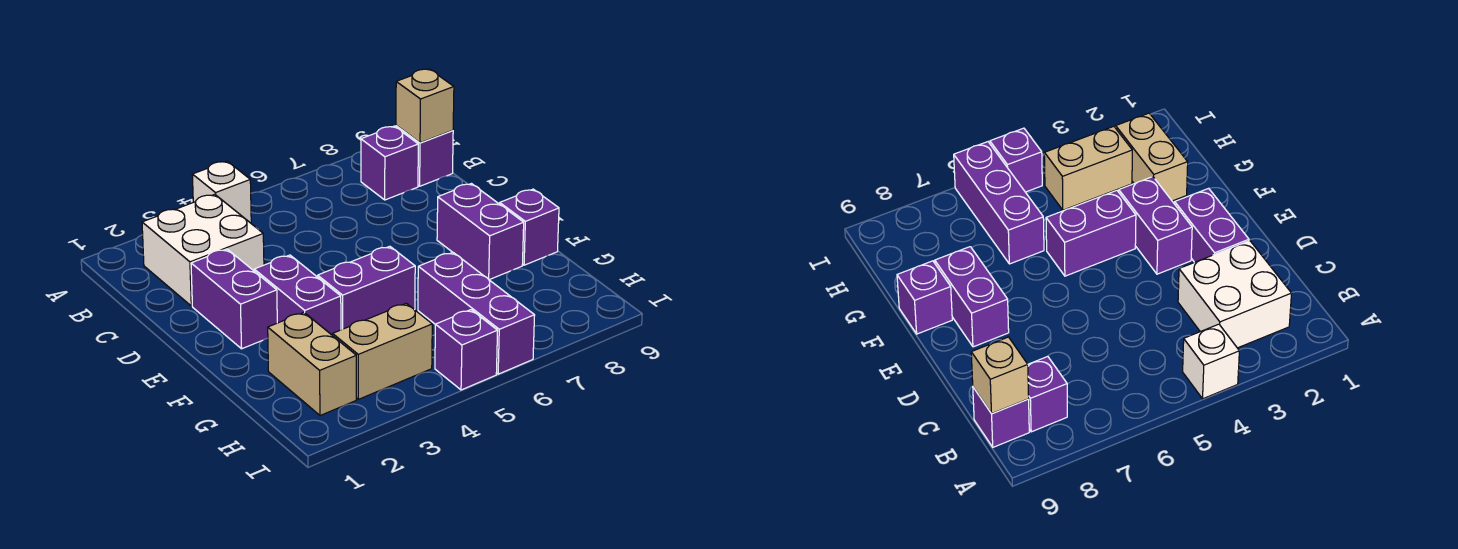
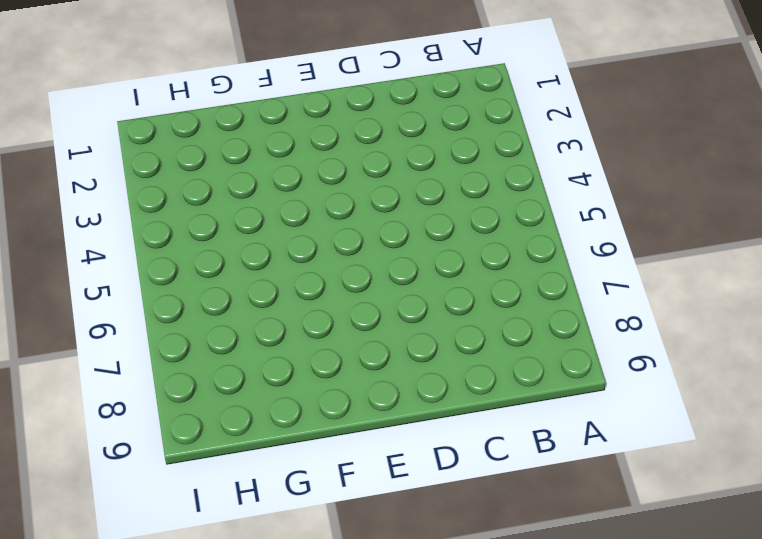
none -> white brick A4 level 1
none -> white brick B2:C3 level 1
none -> purple brick B8 level 1

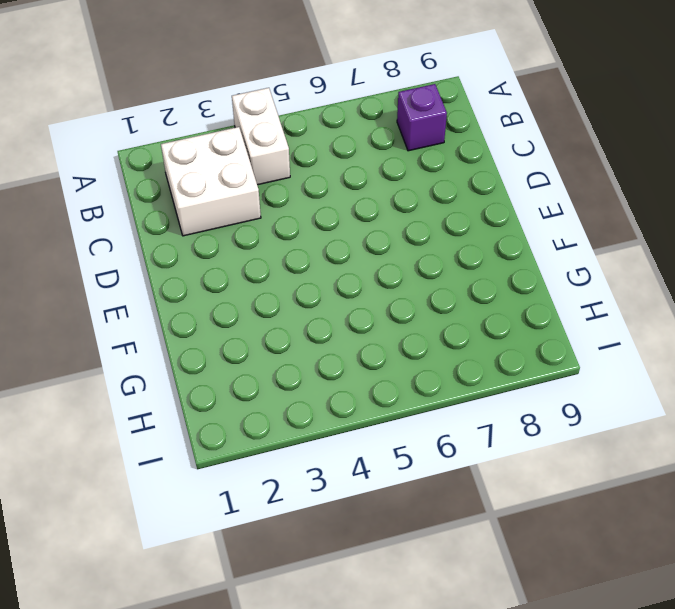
white brick A4:B4 level 1 -> white brick A4 level 1
none -> purple brick B9 level 1
none -> purple brick D2:E2 level 1
none -> purple brick E3:F3 level 1

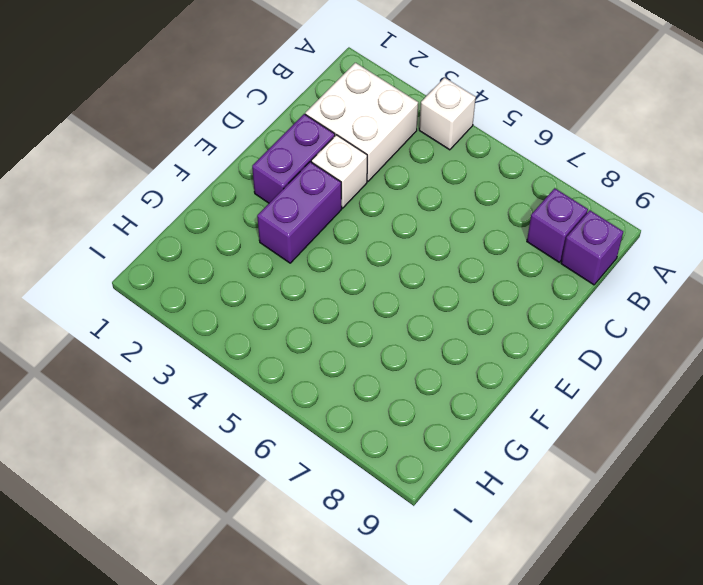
white brick D3 level 1 -> none
none -> purple brick E8:F8 level 1
none -> purple brick F4:F5 level 1
none -> purple brick F9 level 1

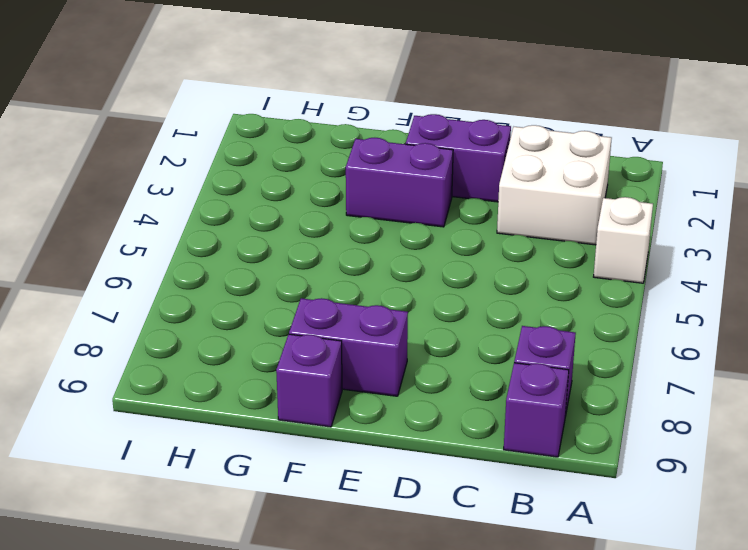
none -> purple brick F4:F5 level 1
none -> tan brick G2:H2 level 1
none -> purple brick G6:I6 level 1

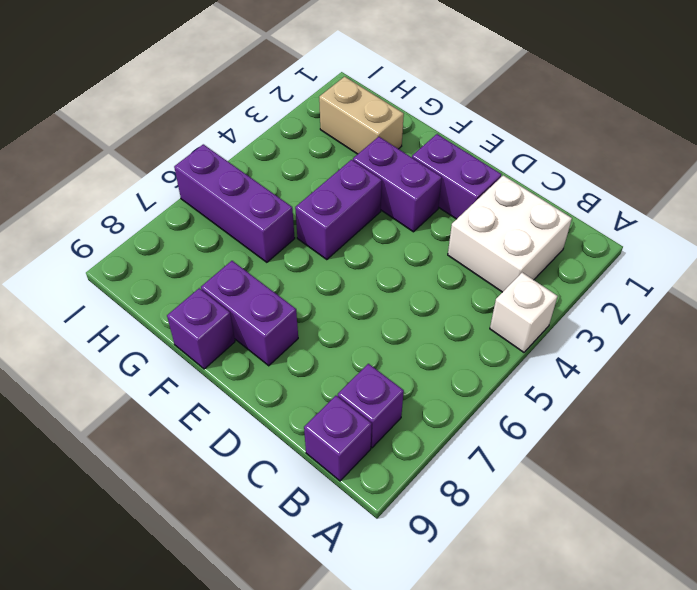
none -> tan brick H3:H4 level 1
none -> purple brick I5 level 1
none -> tan brick B9 level 2

